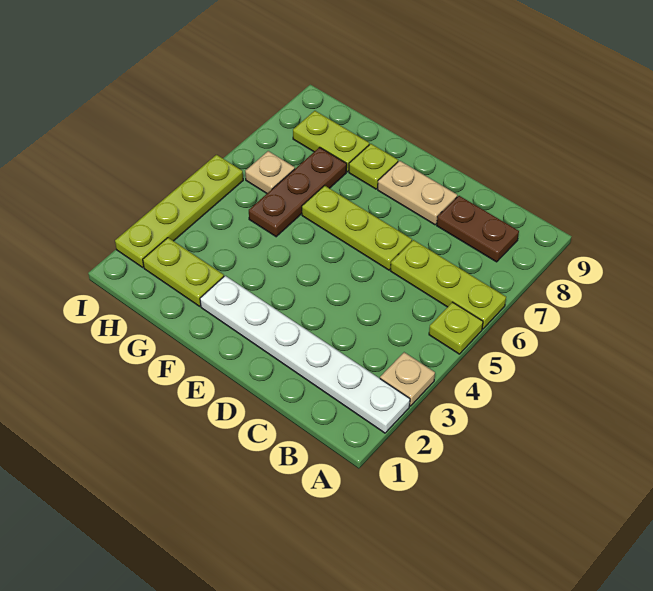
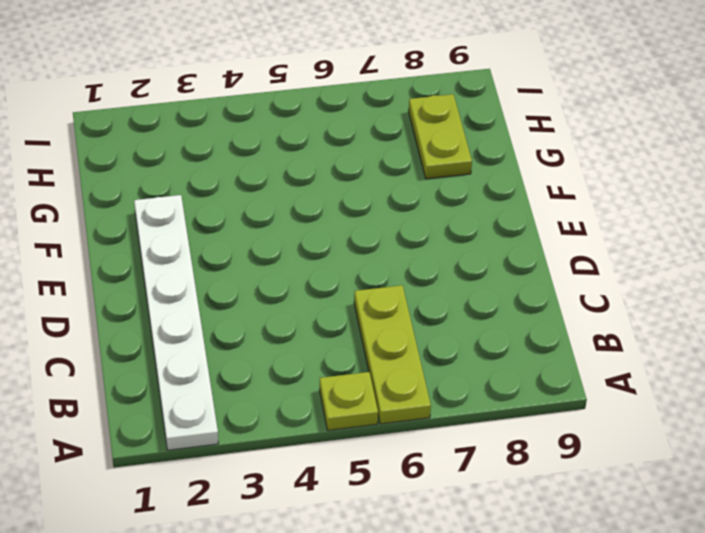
none -> tan plate A3 level 1
none -> brown plate B8:C8 level 1
none -> lime plate D6:F6 level 1

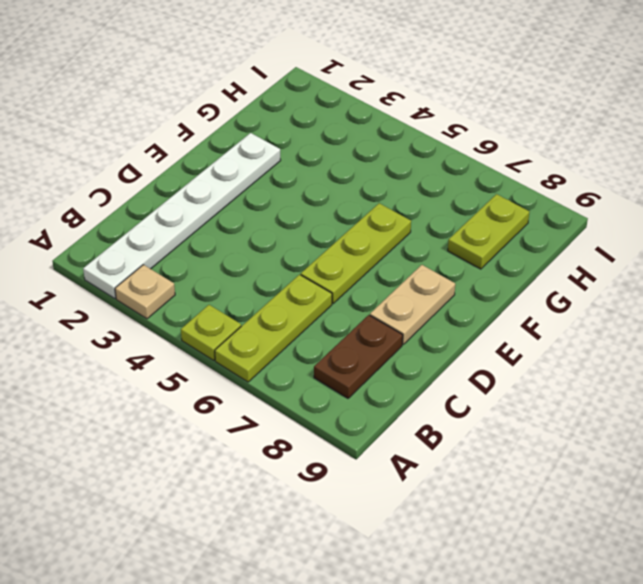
none -> lime plate F8 level 1
none -> lime plate G2:H2 level 1
none -> brown plate G5:G7 level 1

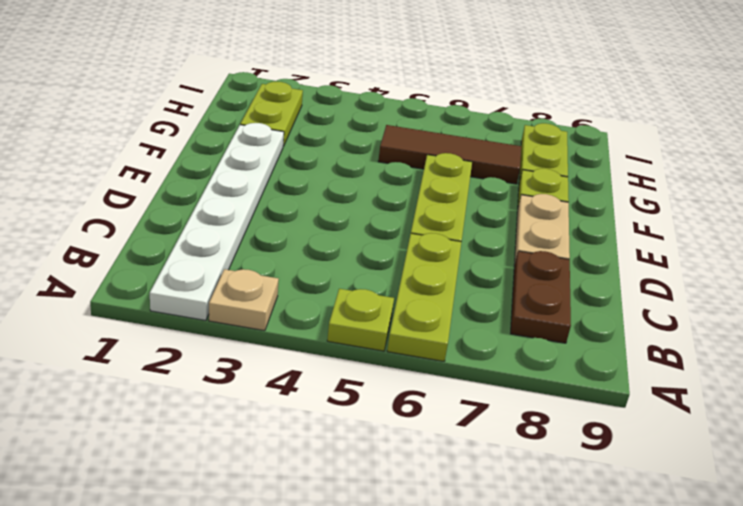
brown tile G5:G7 level 1 -> brown plate G5:G7 level 1
none -> tan plate H6 level 1
none -> lime plate I2:I5 level 1

